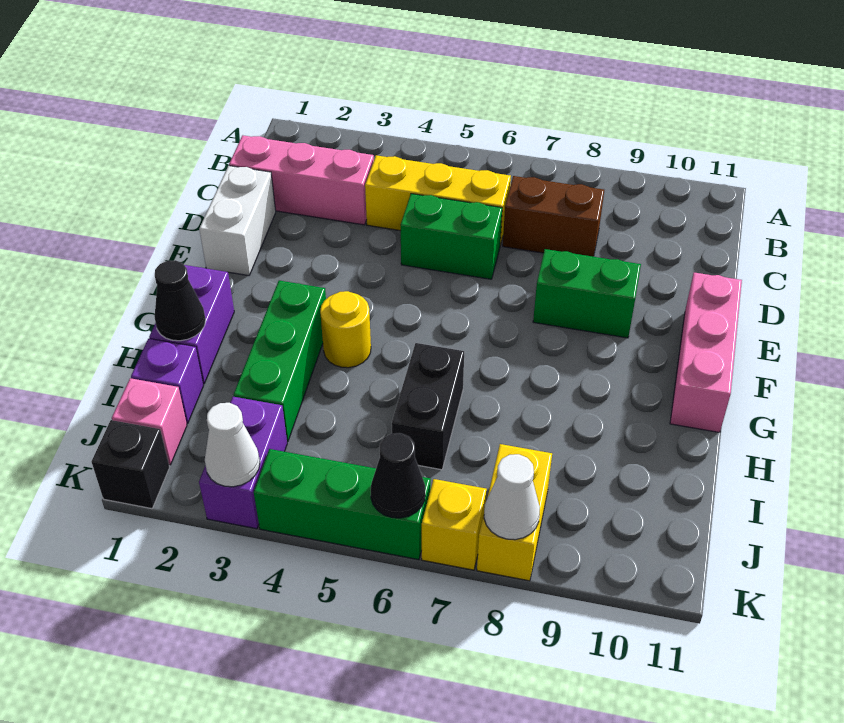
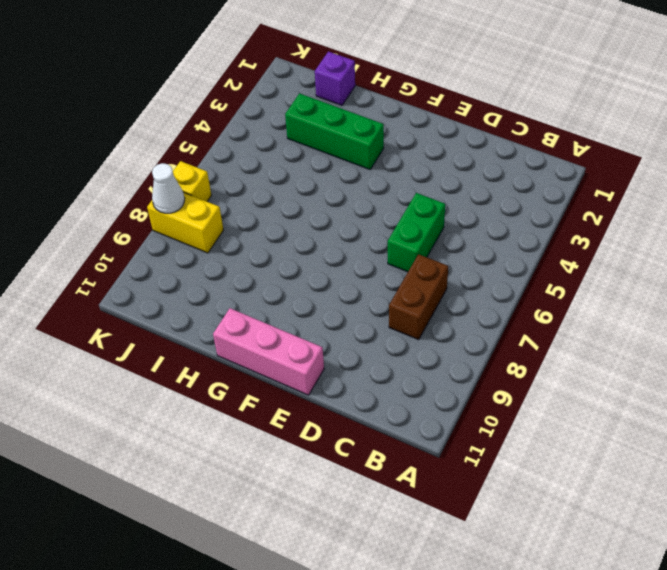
none -> pink brick C1:C3 level 1
none -> yellow brick C4:C6 level 1
none -> white brick D1:E1 level 1

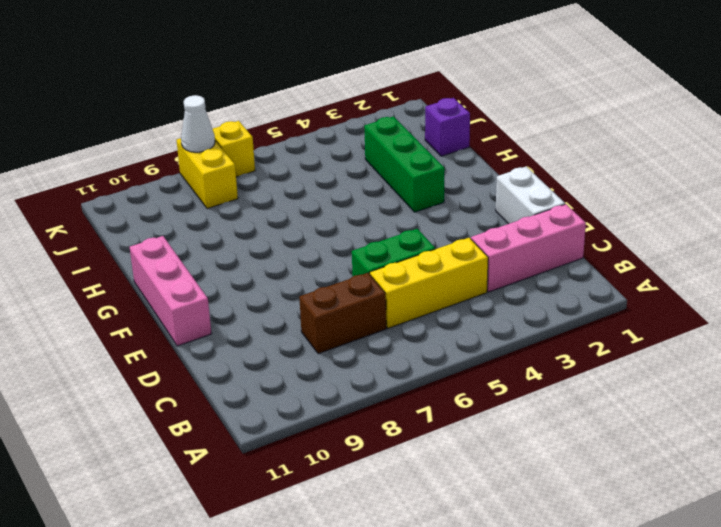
none -> green brick E8:E9 level 1
none -> purple brick G1:H1 level 1
none -> yellow round brick G4 level 1

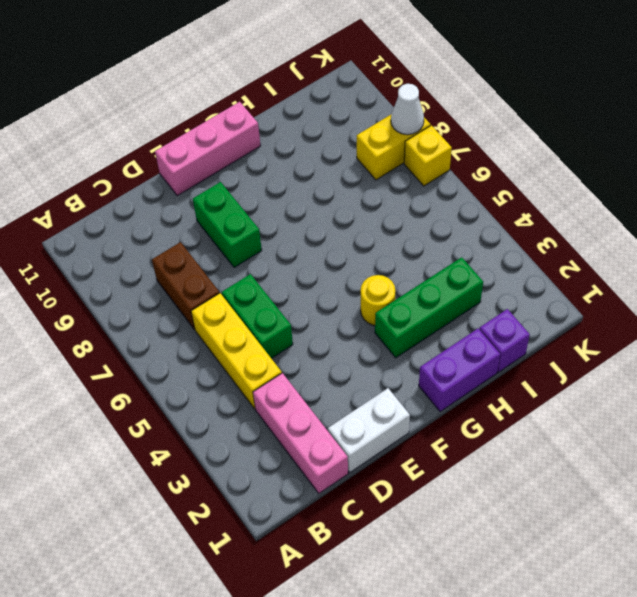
none -> black brick H6:I6 level 1
none -> pink brick J1 level 1
none -> purple brick J3:K3 level 1

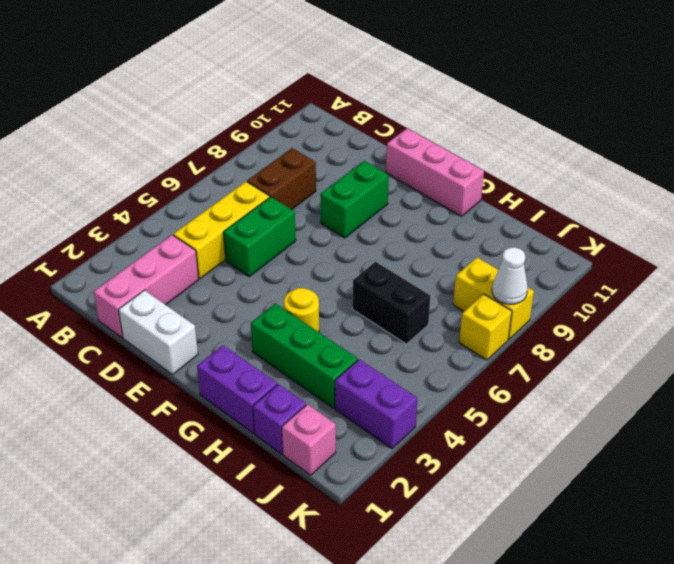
none -> black brick K1 level 1
none -> green brick K4:K6 level 1
none -> black cone H1 level 2

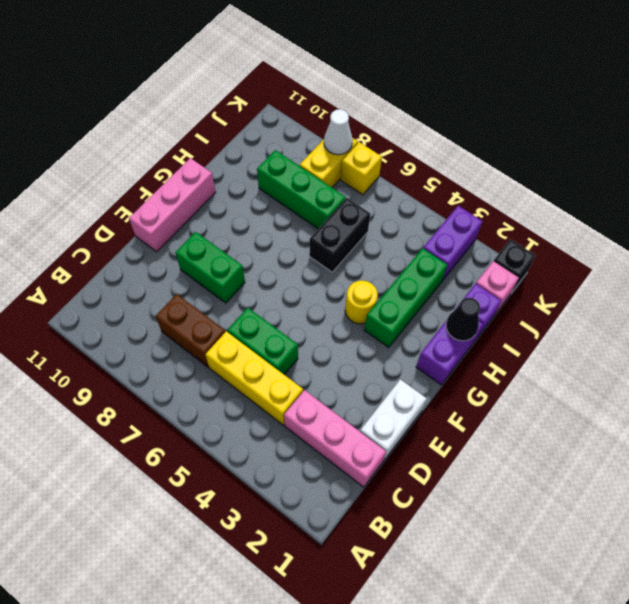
green brick I7:I9 level 1 -> green brick K4:K6 level 1
none -> white cone K3 level 2
none -> black cone K6 level 2

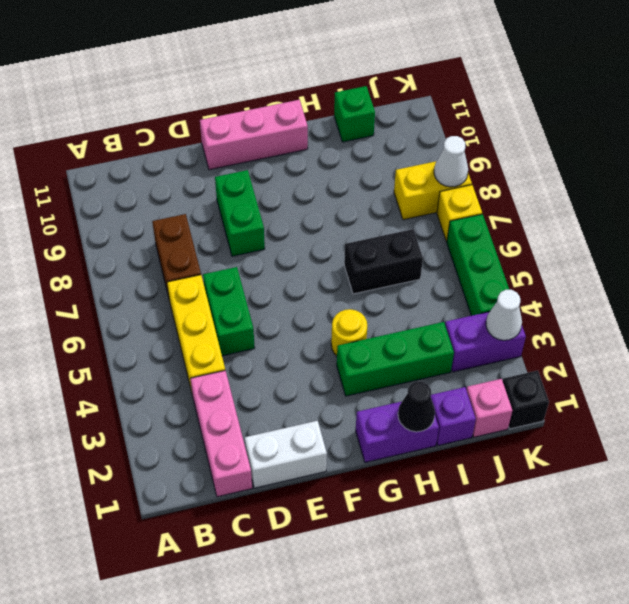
green brick I11 level 1 -> none
none -> black cone K6 level 2

